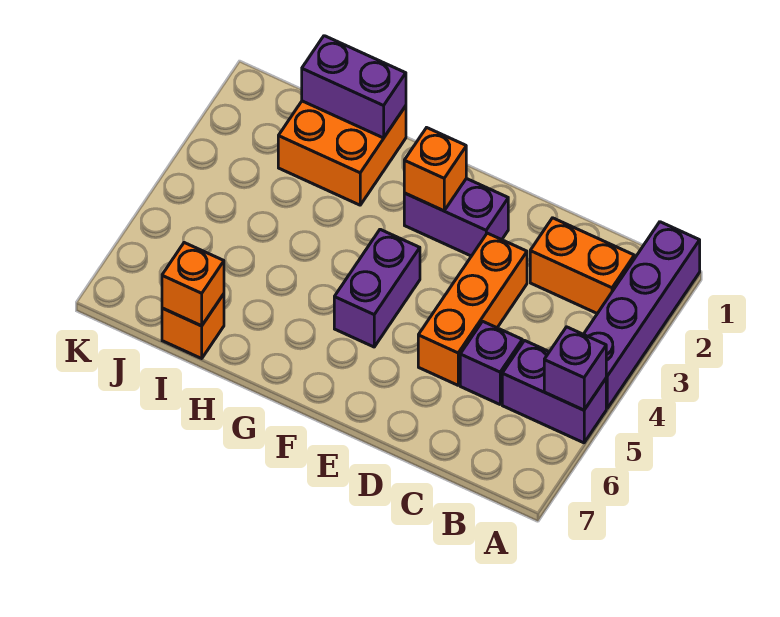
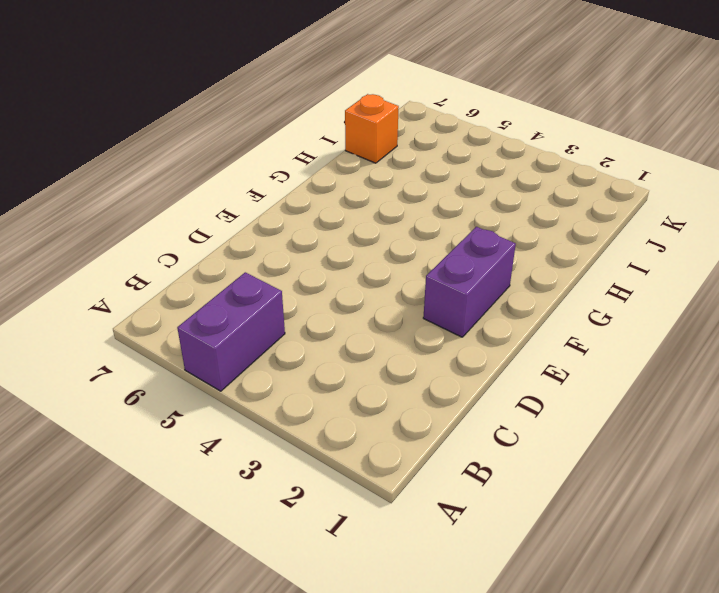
none -> purple brick A1:A4 level 1
none -> orange brick B2:C2 level 1
none -> purple brick C5 level 1

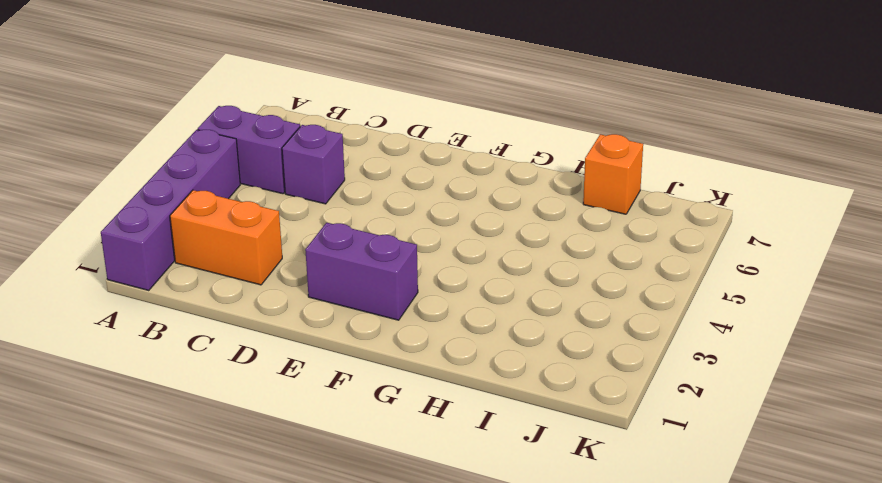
none -> orange brick D3:D5 level 1
none -> purple brick F4:F5 level 1
none -> orange brick H1:I2 level 1

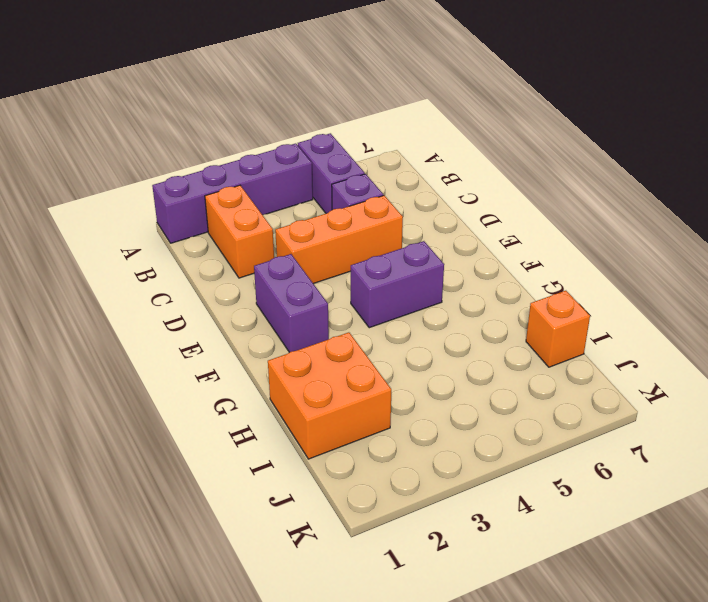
none -> purple brick A5 level 2
none -> orange brick F2 level 2
none -> purple brick H1:I1 level 2

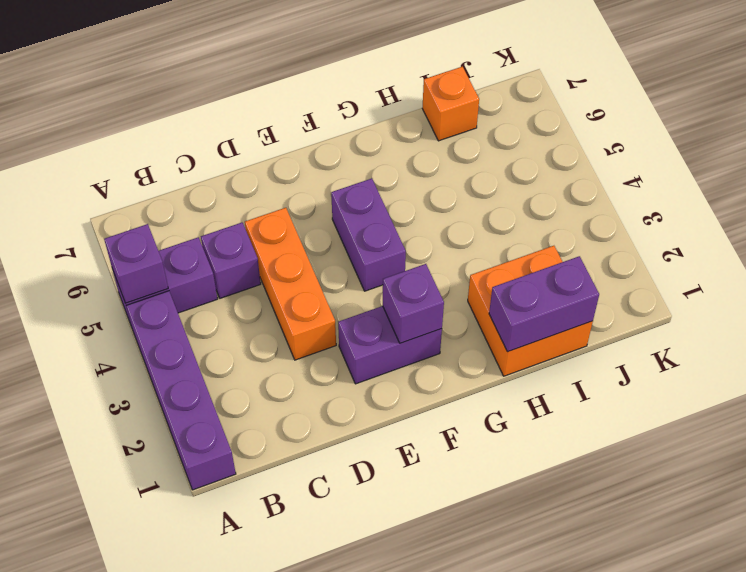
purple brick F2 level 2 -> orange brick F2 level 2
none -> orange brick B2:C2 level 1
none -> orange brick I7 level 2

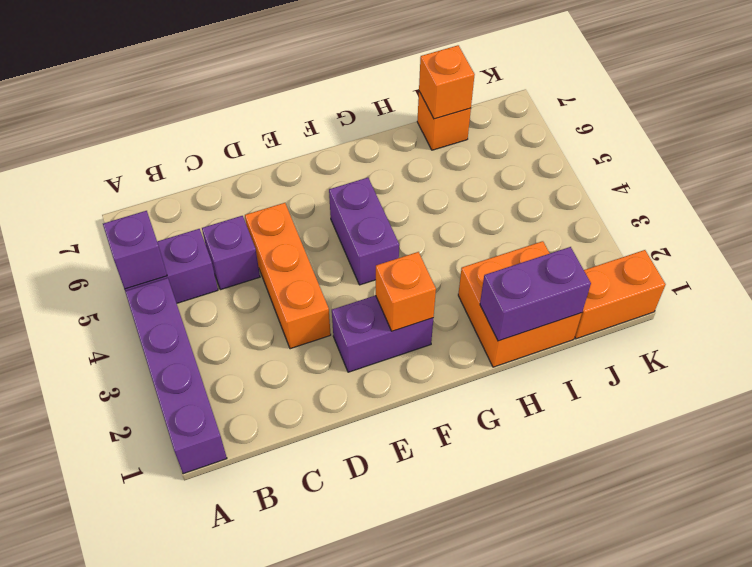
orange brick J1:K1 level 1 -> orange brick B2:C2 level 1

